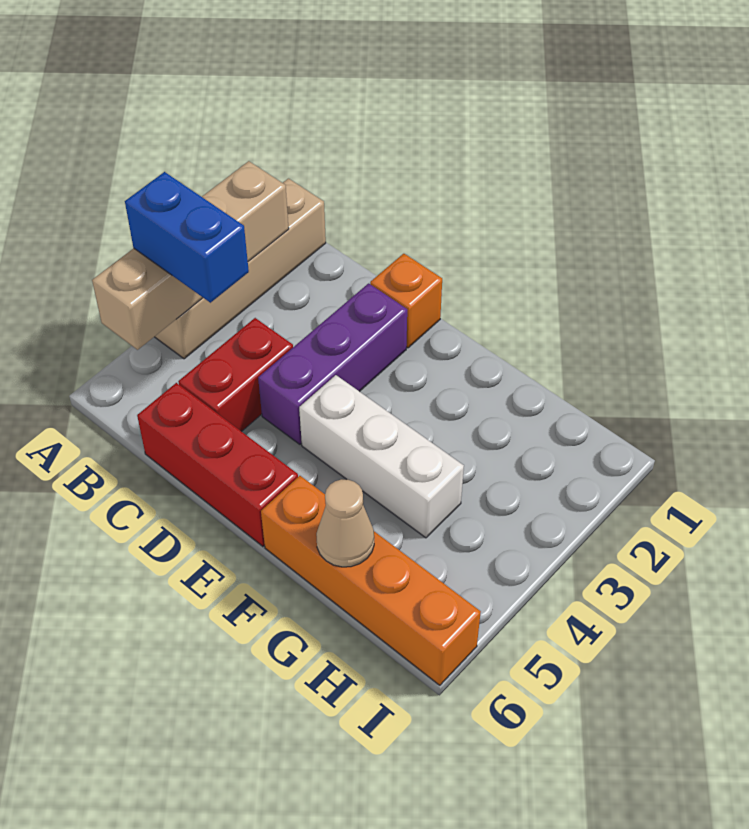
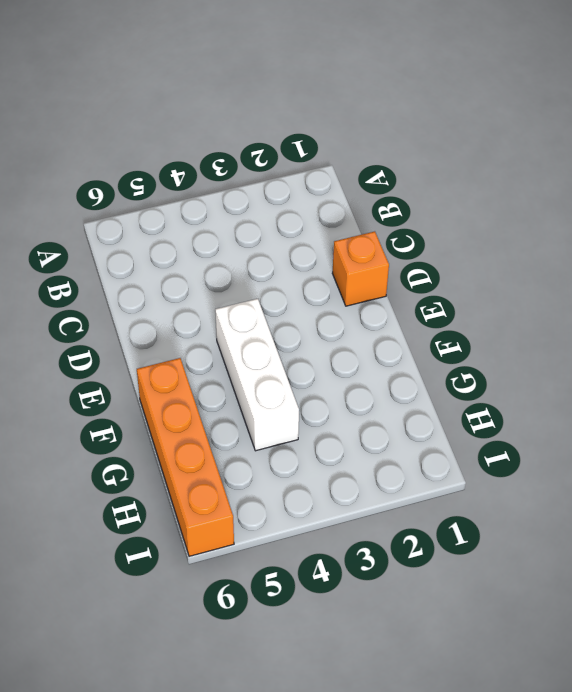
none -> tan brick A1:A4 level 1
none -> red brick C4:C5 level 1

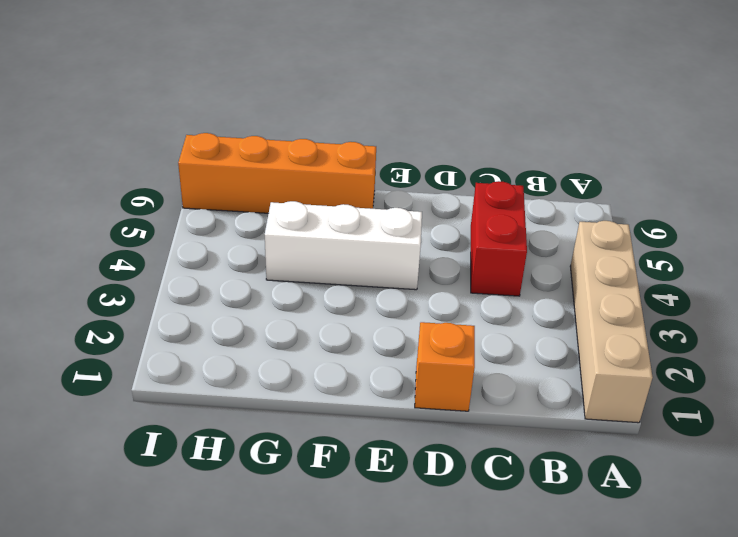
none -> red brick C6:E6 level 1
none -> purple brick D2:D4 level 1

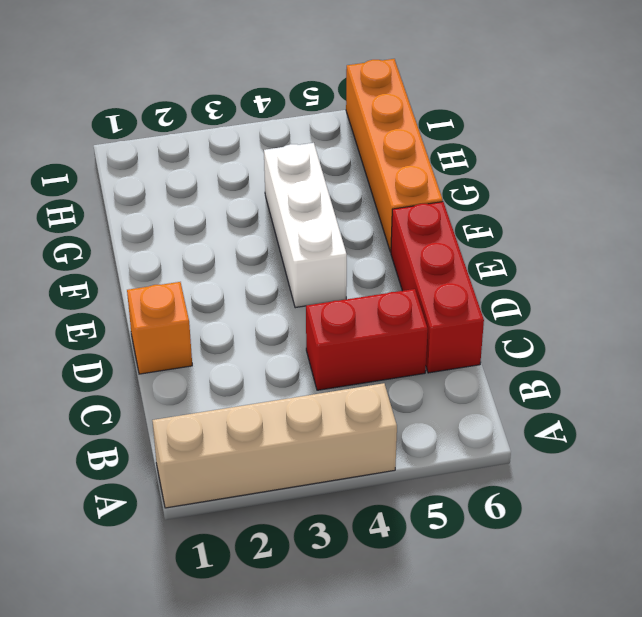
none -> purple brick D2:D4 level 1
none -> tan brick A2:A5 level 2

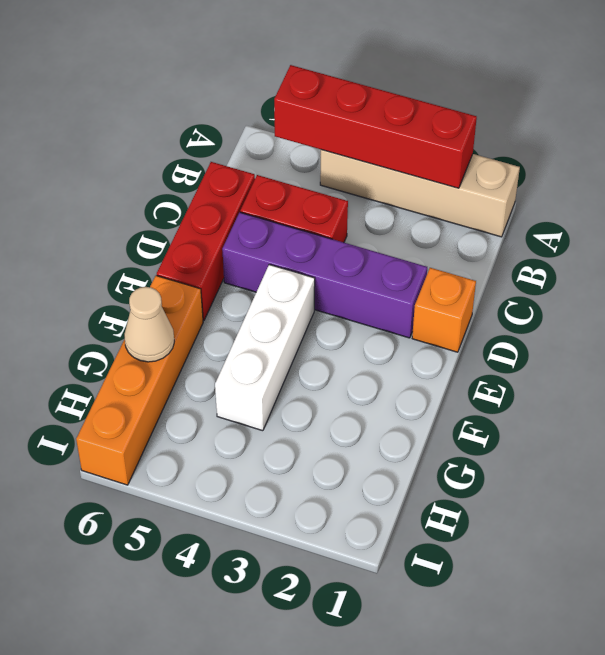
red brick A2:A5 level 2 -> tan brick A2:A5 level 2
purple brick D2:D5 level 1 -> purple brick D2:D4 level 1
none -> blue brick A4:B4 level 3

